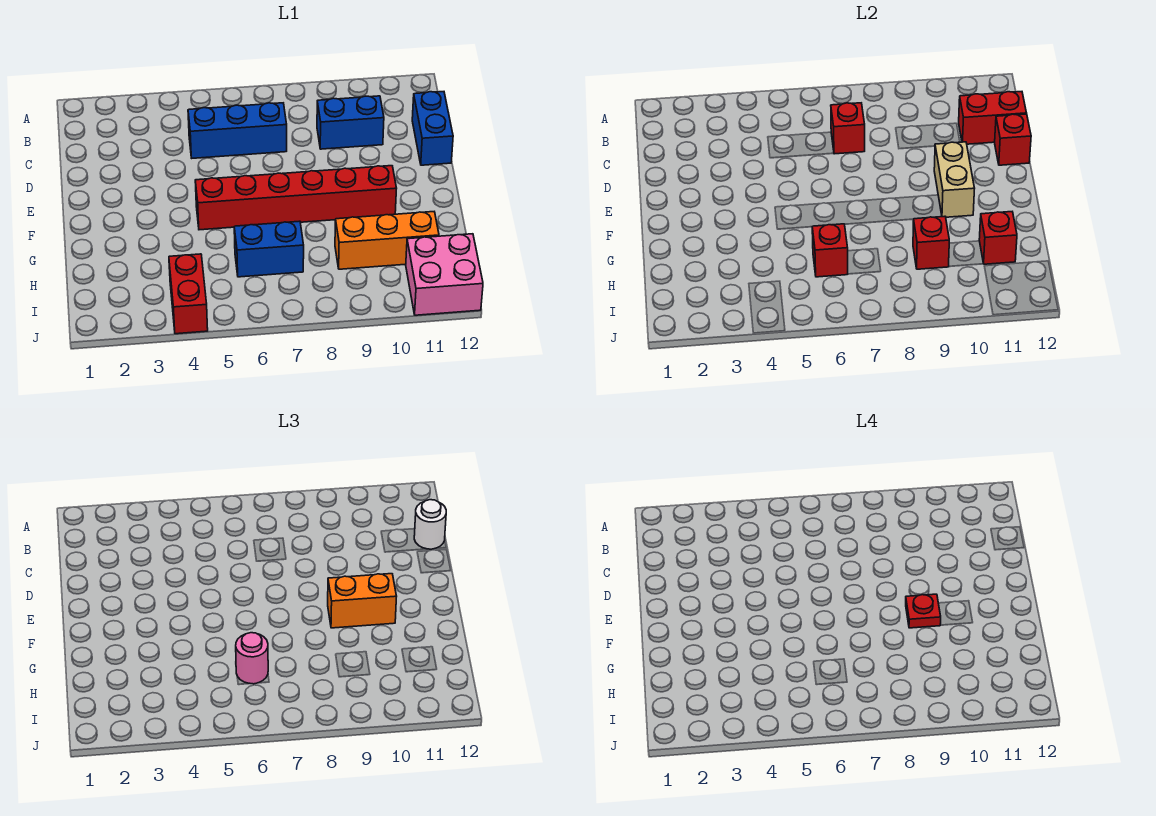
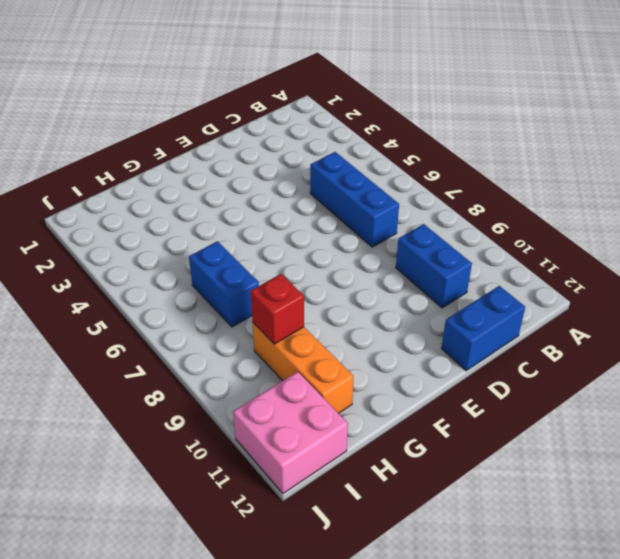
none -> red brick F5:F10 level 1
none -> red brick I4:J4 level 1
none -> red brick C7 level 2

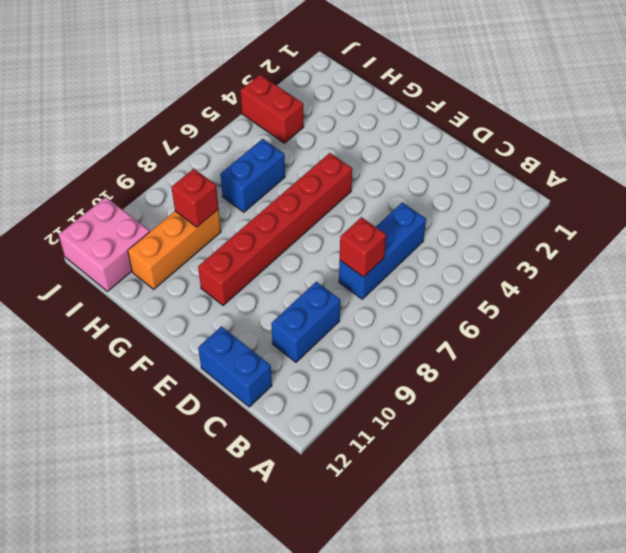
none -> red brick C11:C12 level 2
none -> red brick D12 level 2
none -> tan brick E10:F10 level 2

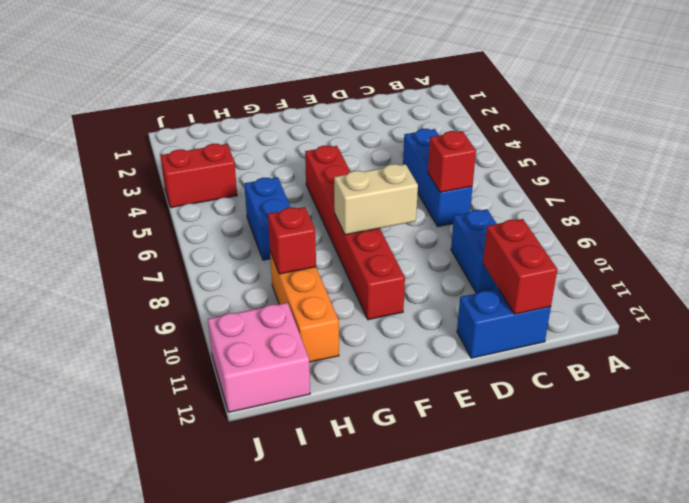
tan brick E8:F8 level 2 -> tan brick E10:F10 level 2
none -> red brick D12 level 2
none -> red brick H6 level 2
none -> red brick H11 level 2

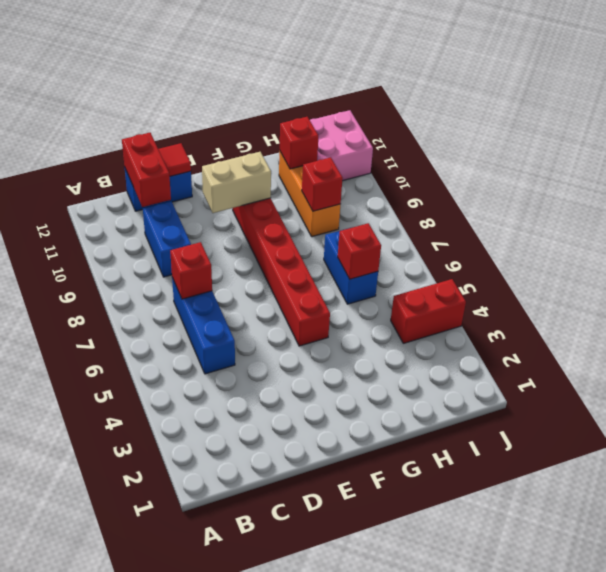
red tile D12 level 2 -> red brick D12 level 2
none -> white round brick C12 level 3
none -> orange brick F9:F10 level 3
none -> pink round brick H6 level 3

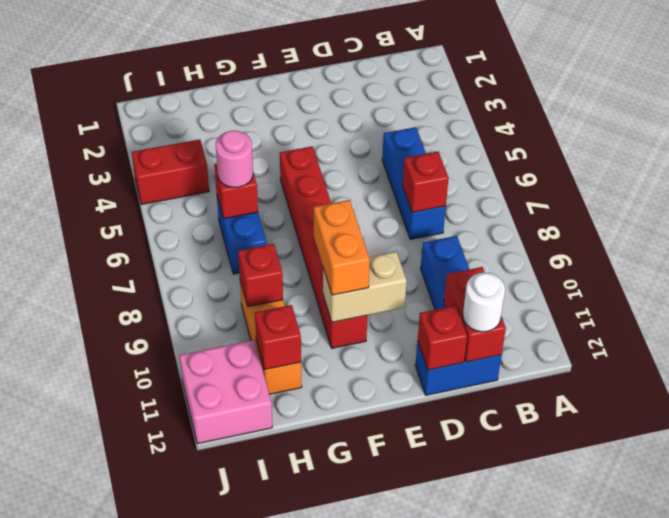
none -> red plate F9 level 4

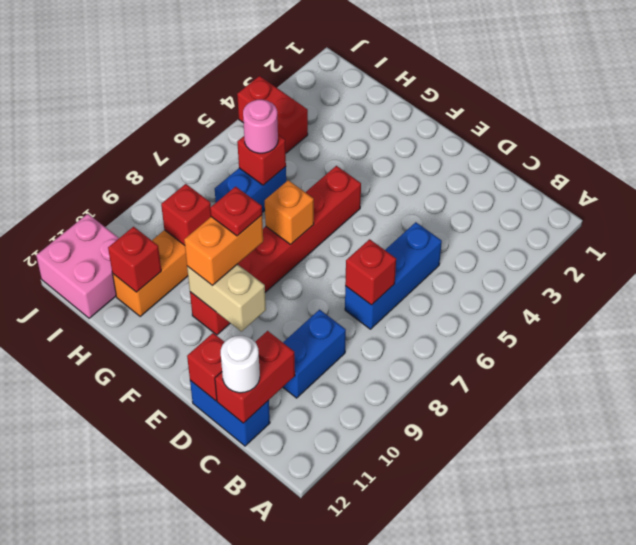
orange brick F7 level 2 -> none

